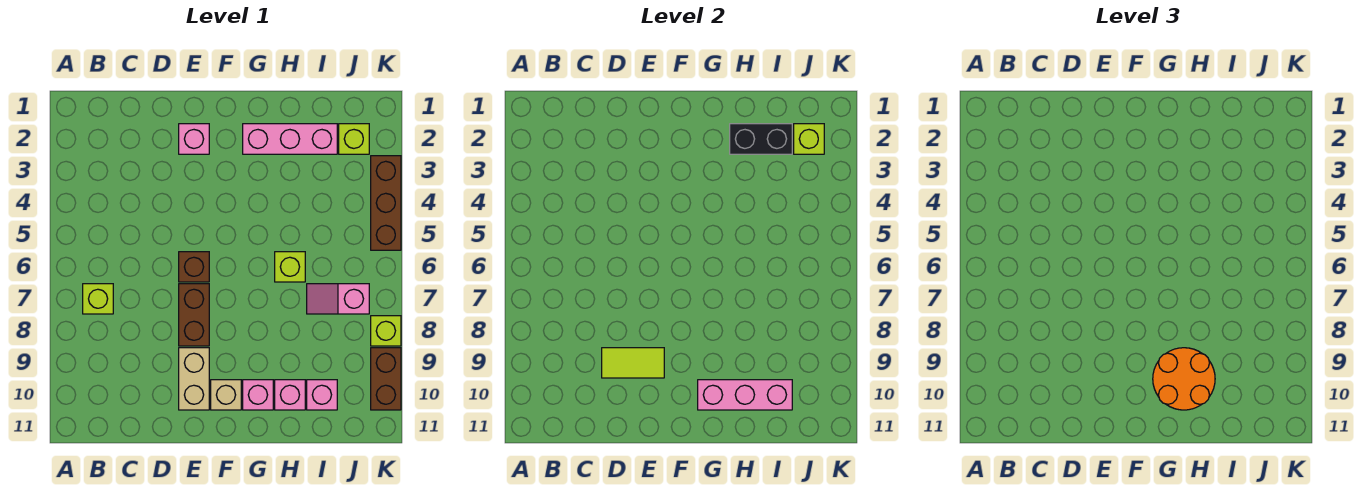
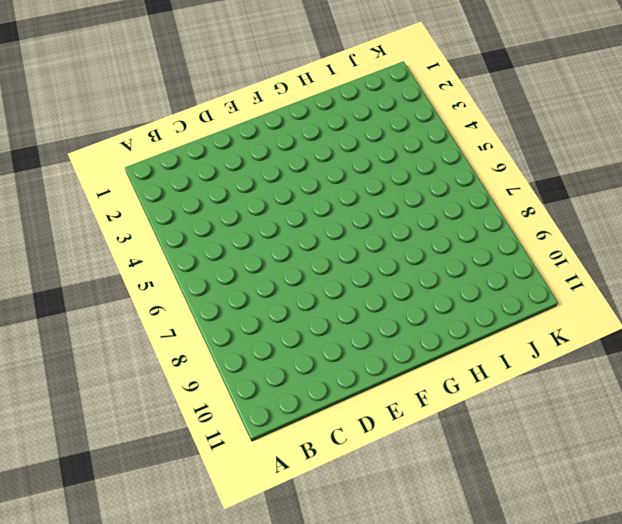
none -> lime brick B7 level 1
none -> pink brick E2 level 1
none -> brown brick E6 level 1

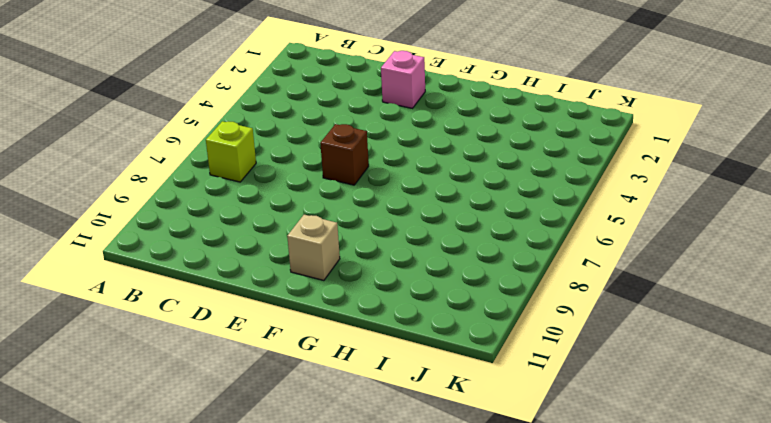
none -> brown brick E7:E8 level 1
none -> tan brick E9:E10 level 1
none -> pink brick G2:I2 level 1

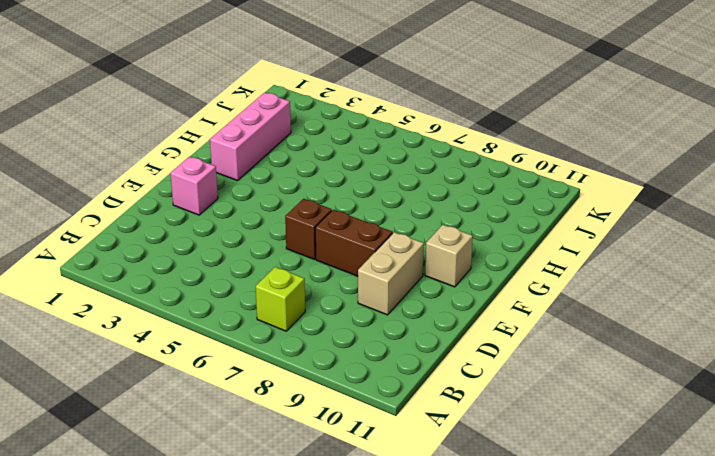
tan brick D9:E9 level 1 -> tan brick E9:E10 level 1
none -> pink brick G10 level 1
none -> lime brick H6 level 1
none -> pink brick H10 level 1

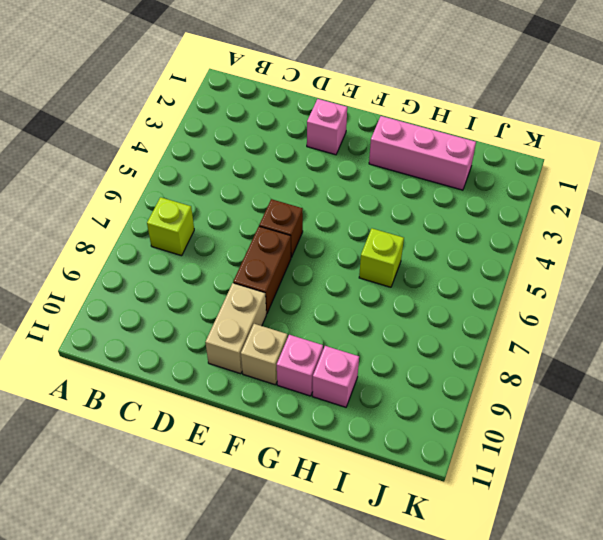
none -> pink slope I7:J7 level 1 top J
none -> pink brick I10 level 1
none -> lime brick J2 level 1

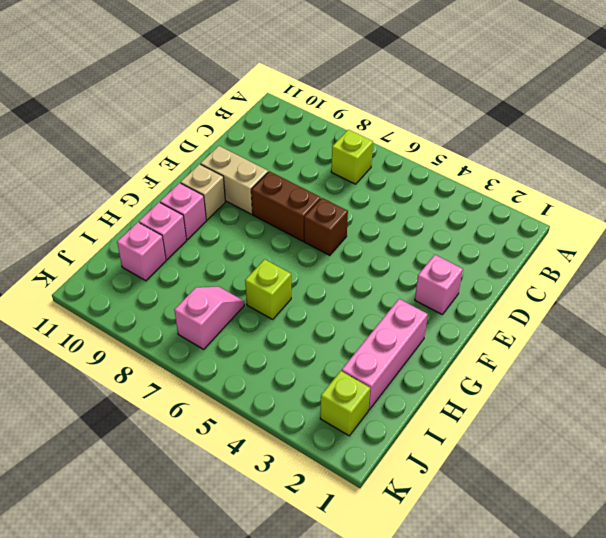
none -> brown brick K3:K5 level 1
none -> lime brick K8 level 1
none -> brown brick K9:K10 level 1

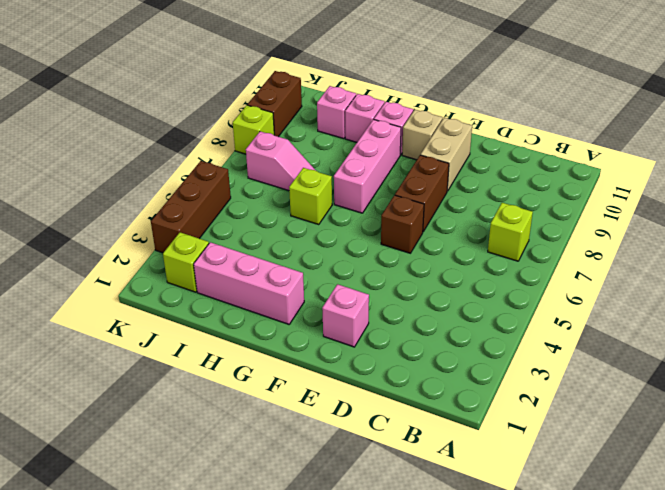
pink brick G7:G9 level 1 -> pink brick G10:I10 level 2
none -> lime tile D9:E9 level 2
none -> black brick H2:I2 level 2
none -> lime brick J2 level 2

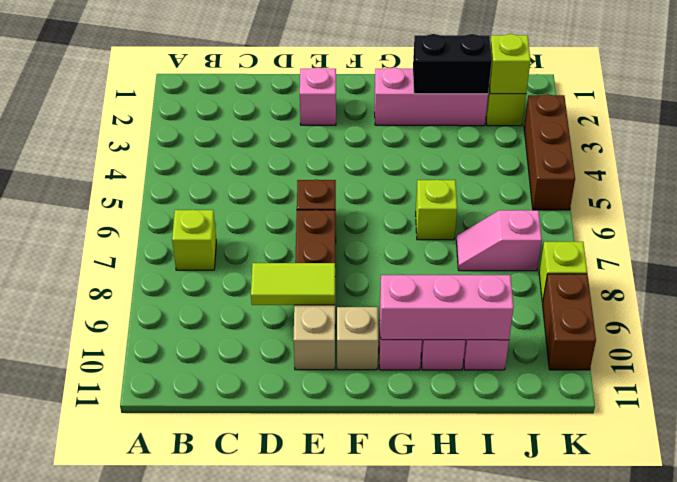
none -> orange round brick G9:H10 level 3

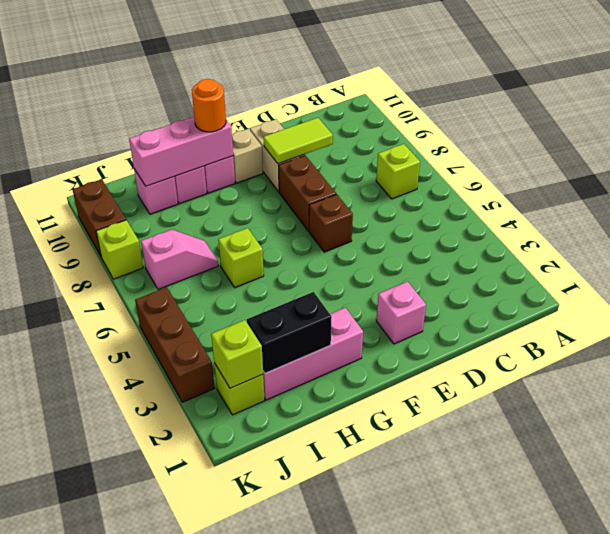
orange round brick G10 level 3 -> orange round brick G9:H10 level 3

